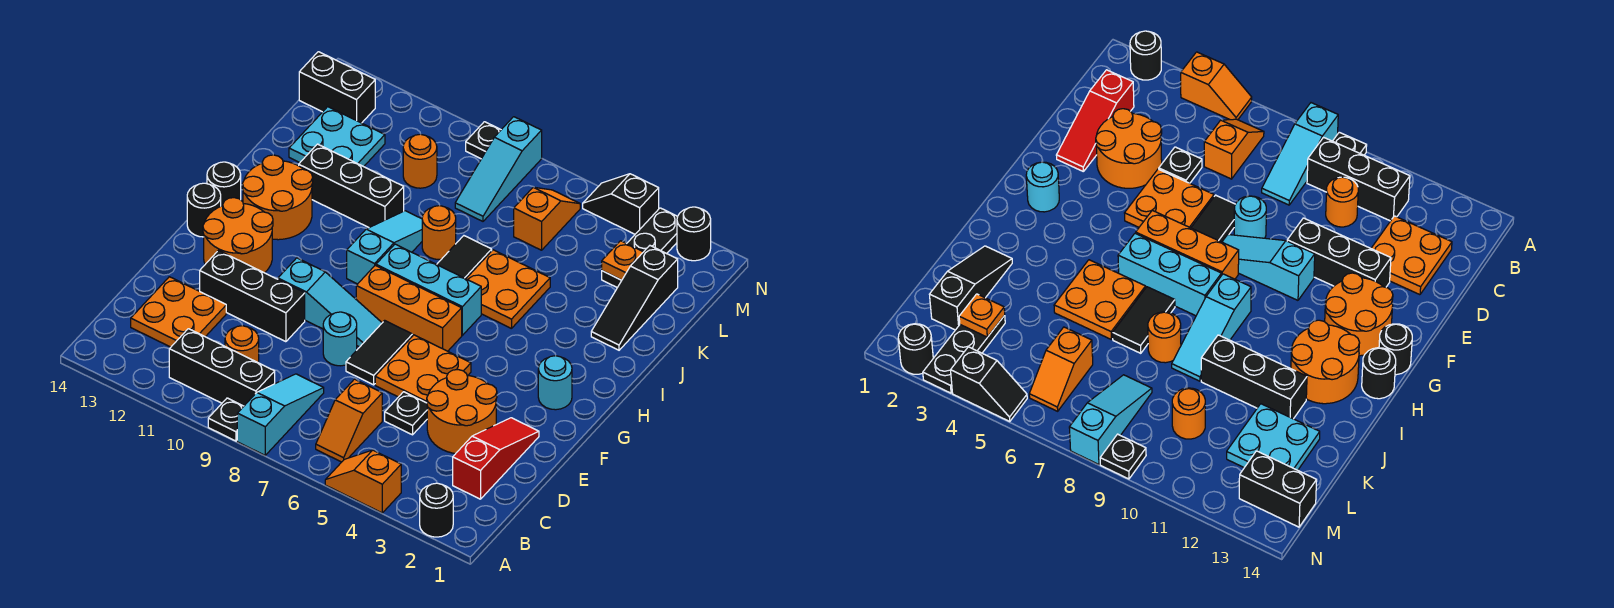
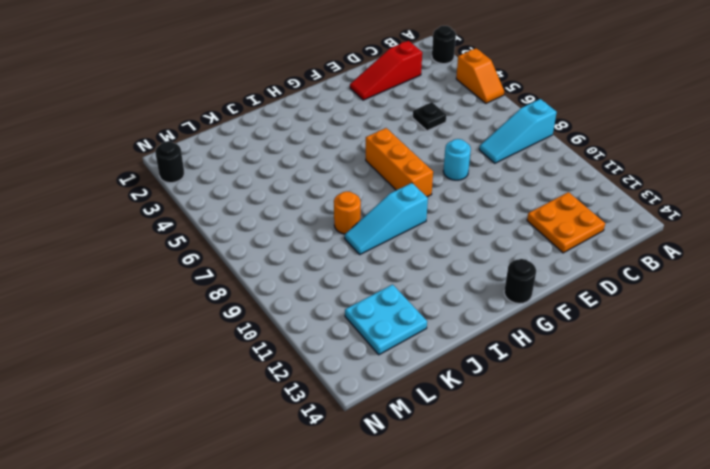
none -> black plate A9 level 1
none -> orange slope B6:C6 level 1 top C
none -> black brick B9:B11 level 1
none -> orange round brick C10 level 1

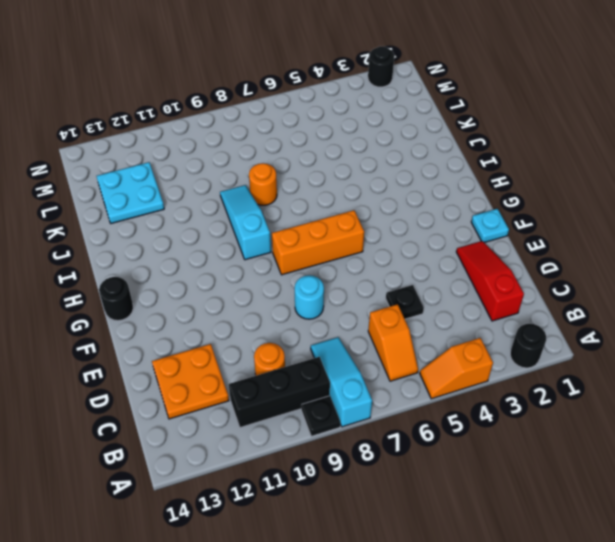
cyan plate F1 level 1 -> none
none -> orange round brick D3:E4 level 1
none -> orange plate E5:F6 level 1
none -> black tile E7:F7 level 1
none -> black brick E10:E12 level 1

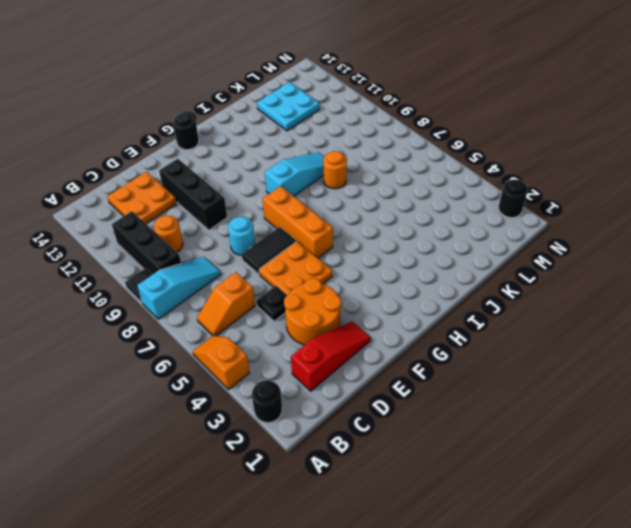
none -> cyan slope F8:F10 level 1 top 10
none -> orange round brick F12:G13 level 1
none -> cyan round brick G2 level 1
none -> cyan brick H6:H8 level 1

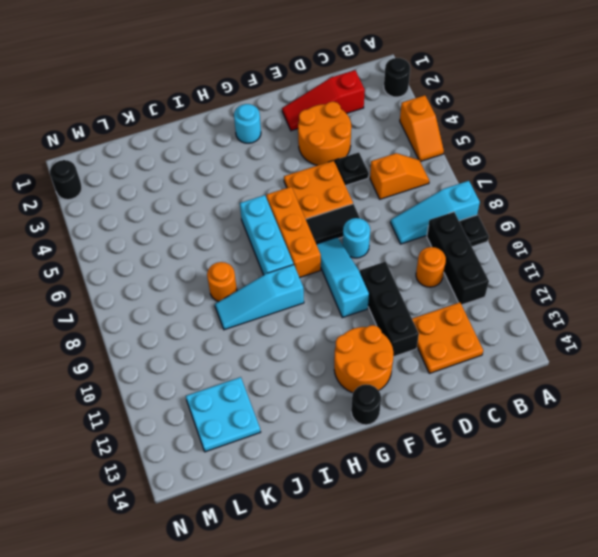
none -> orange round brick H12:I13 level 1
none -> black round brick H14 level 1
none -> orange plate I5:J6 level 1
none -> black tile I7:J7 level 1

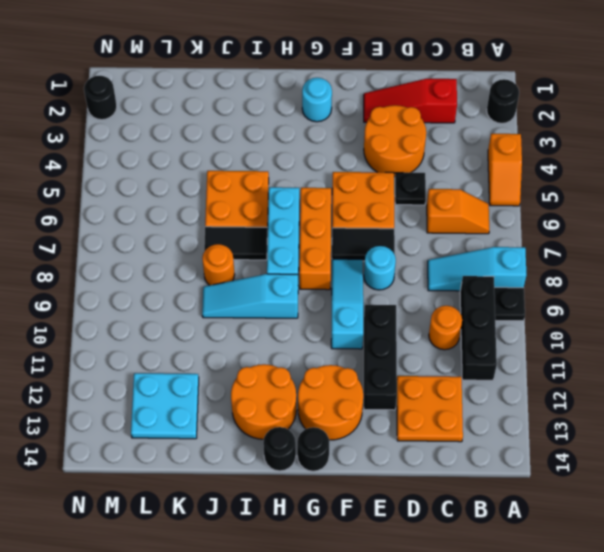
none -> black slope J2:L2 level 1 top L
none -> black brick J10:J12 level 1
none -> black plate L3:N3 level 1
none -> orange slope L6:M6 level 1 top L

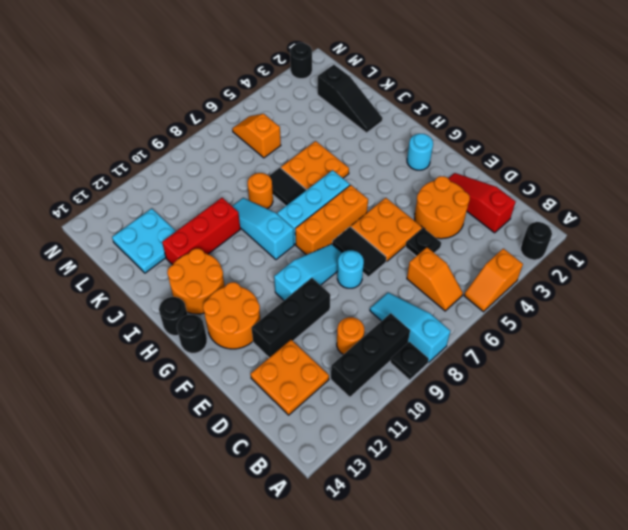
red brick J10:J12 level 1 -> black brick J10:J12 level 1
none -> black plate L3:N3 level 1
none -> cyan slope L8:N8 level 1 top N
none -> orange round brick L10 level 1
none -> black brick M13:M14 level 1

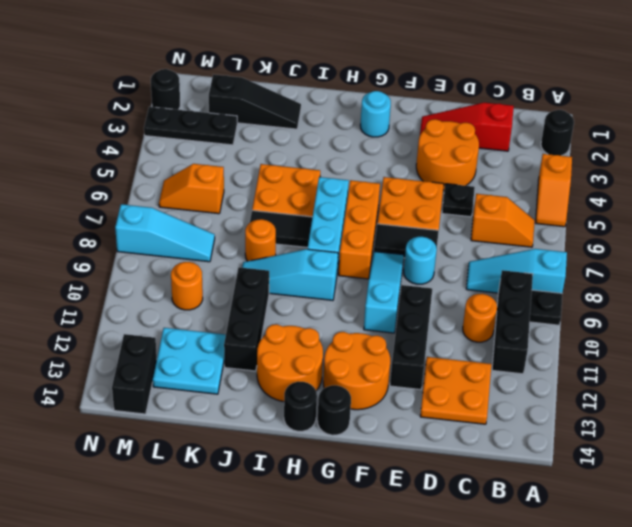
none -> black slope N4:N5 level 1 top 4
none -> black plate N9 level 1
none -> orange plate L3 level 2

